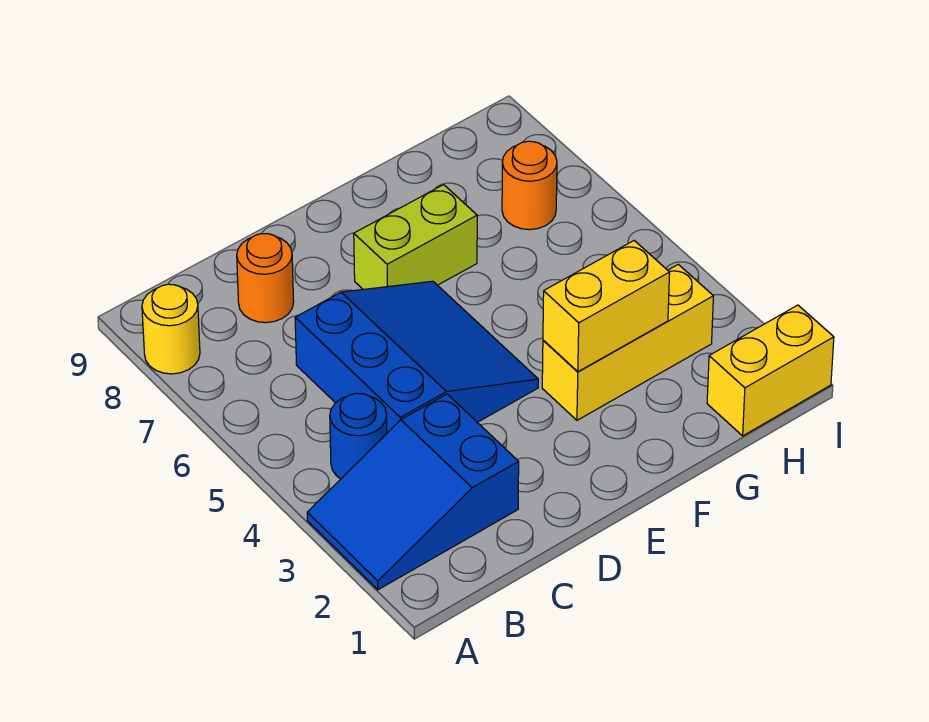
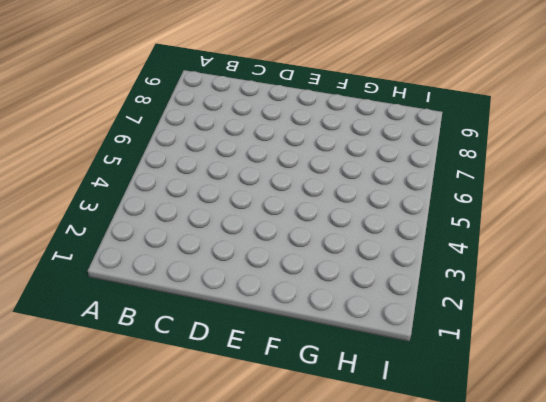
none -> blue slope A2:C3 level 1 top C
none -> yellow round brick A8 level 1

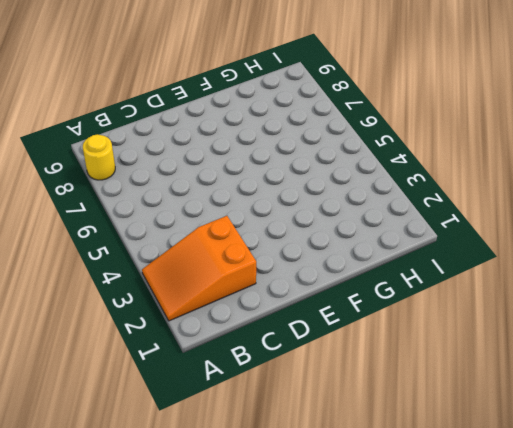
orange slope A2:C3 level 1 top C -> blue slope A2:C3 level 1 top C
none -> blue round brick B4 level 1
none -> blue slope C4:E6 level 1 top C

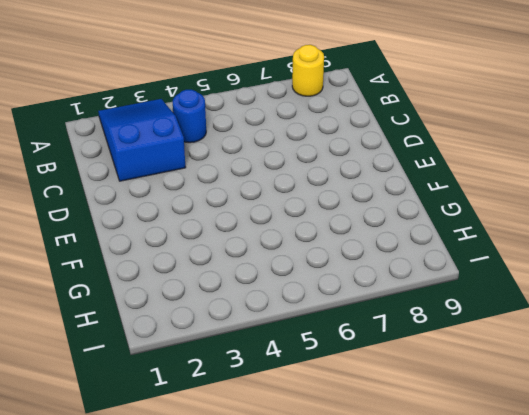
none -> blue slope C4:E6 level 1 top C
none -> orange round brick C8 level 1

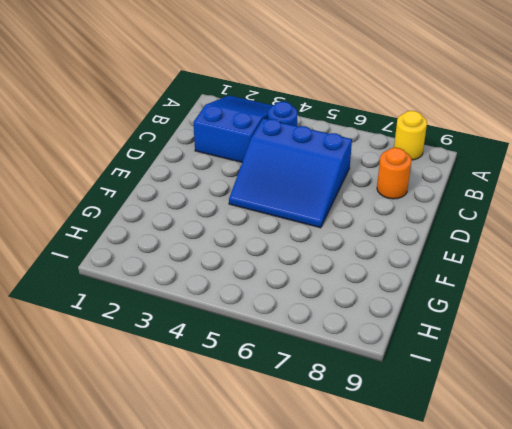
none -> lime brick E7:F7 level 1
none -> yellow brick F3:H3 level 1

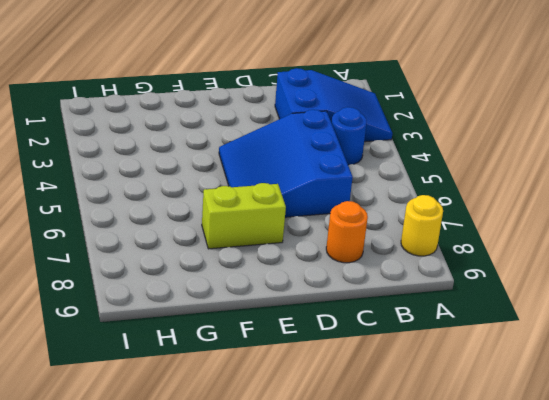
none -> yellow brick F3:H3 level 1
none -> yellow brick H1:I1 level 1

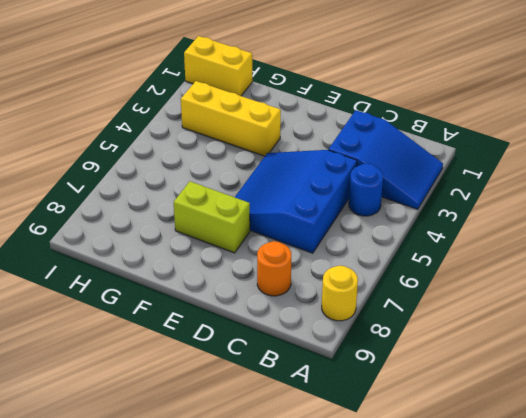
none -> orange round brick H7 level 1
none -> yellow brick F3:G3 level 2

